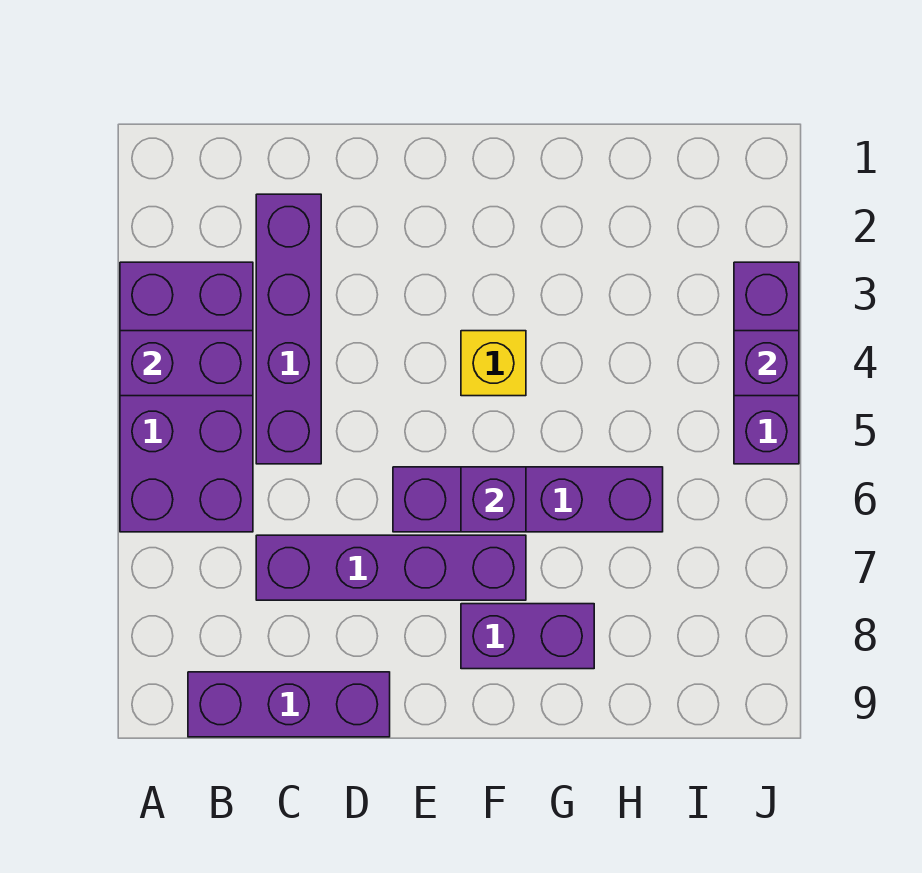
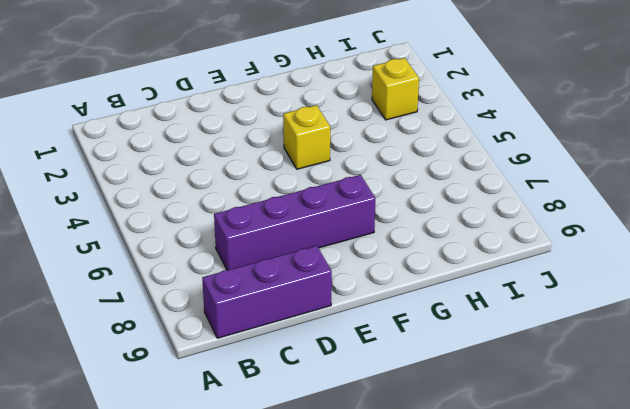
yellow brick I3 level 1 -> none
none -> purple brick A3:B6 level 1
none -> purple brick C2:C5 level 1

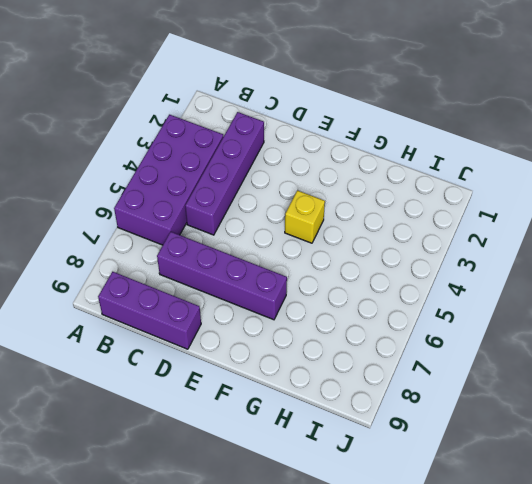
none -> purple brick E6:H6 level 1
none -> purple brick F8:G8 level 1

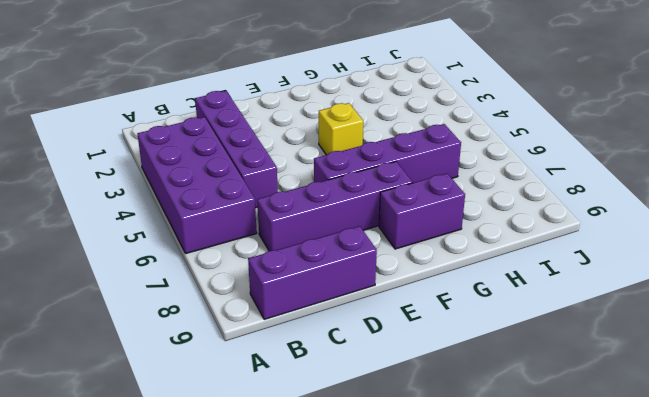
none -> purple brick J3:J5 level 1
none -> purple brick A4:B4 level 2

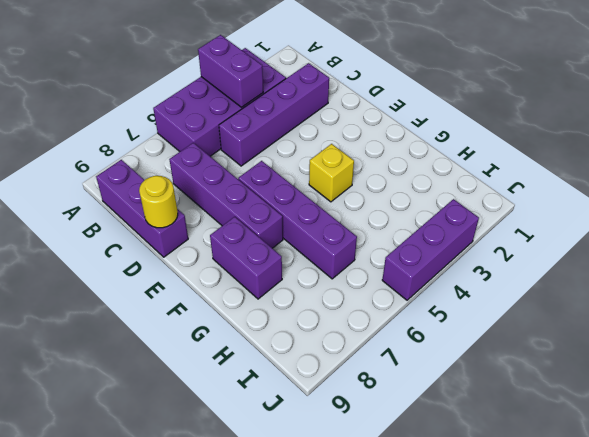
yellow round brick D9 level 2 -> none
none -> purple brick F6 level 2
none -> purple brick J4 level 2

